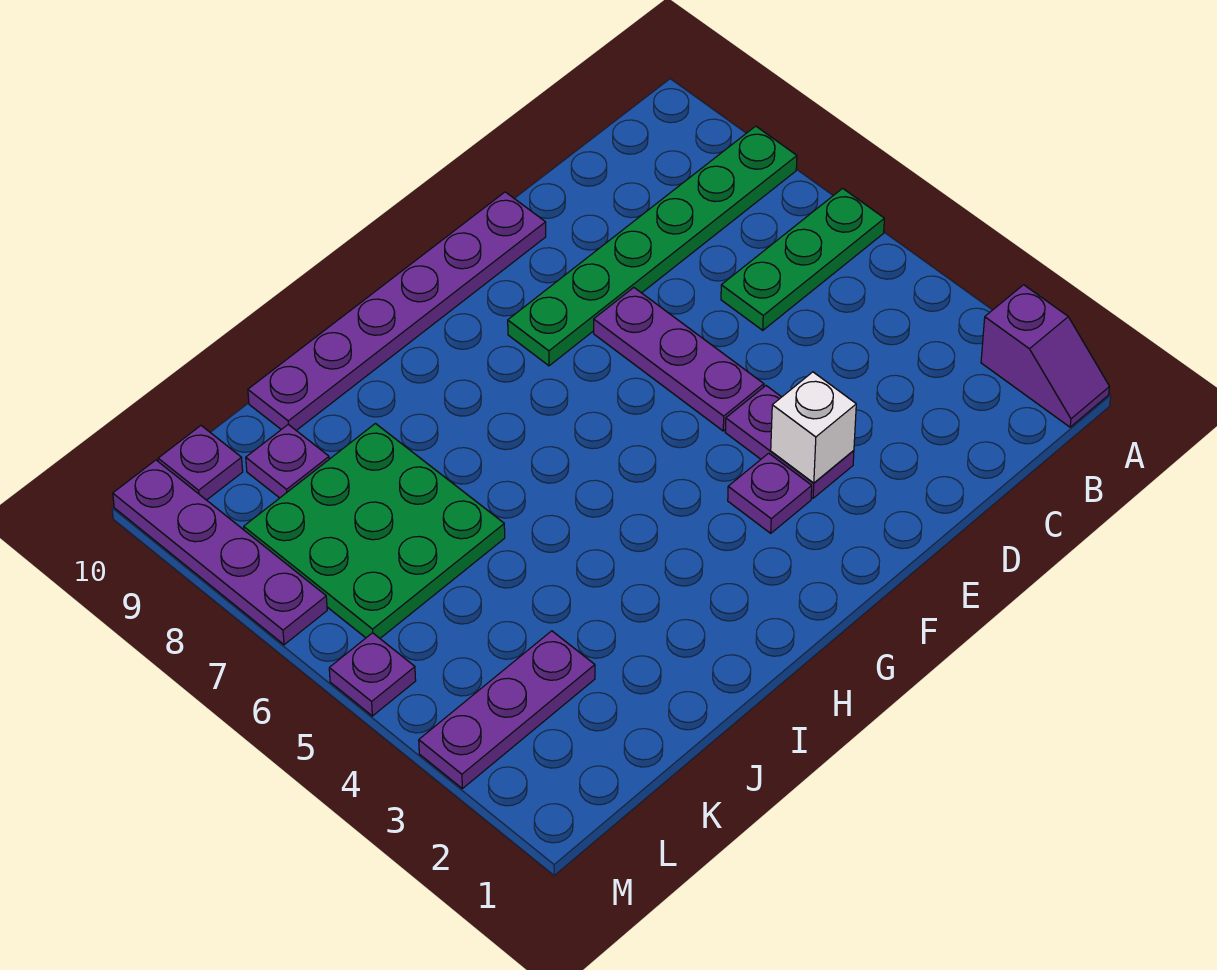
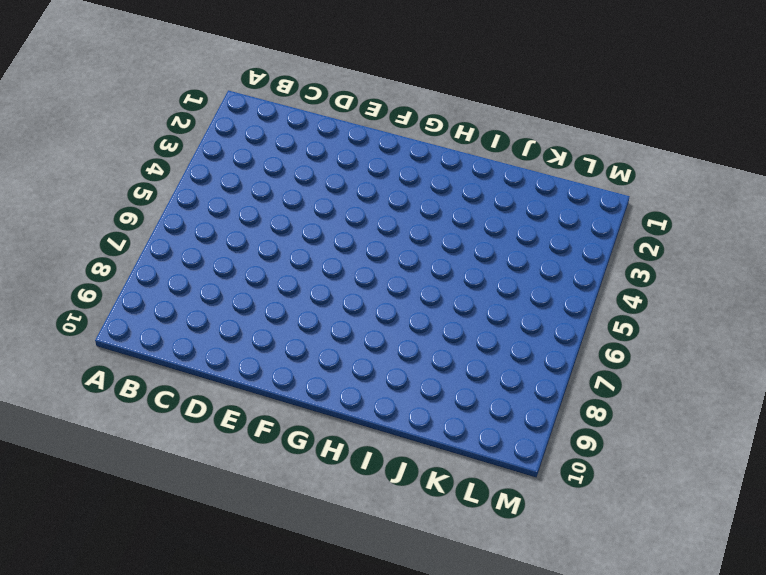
none -> purple slope A1:A2 level 1 top 2
none -> green plate A6:C6 level 1
none -> green plate A8:F8 level 1

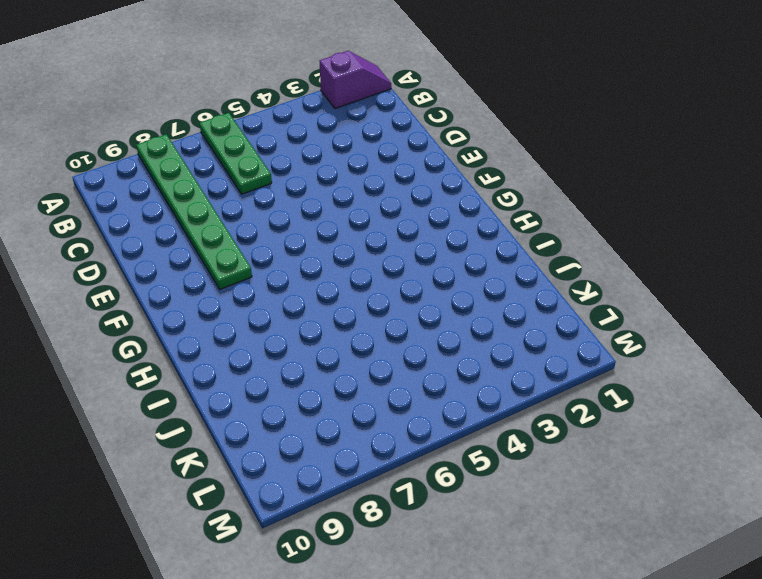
none -> purple plate E3:E4 level 1
none -> purple plate E5:E7 level 1
none -> purple plate E10:J10 level 1

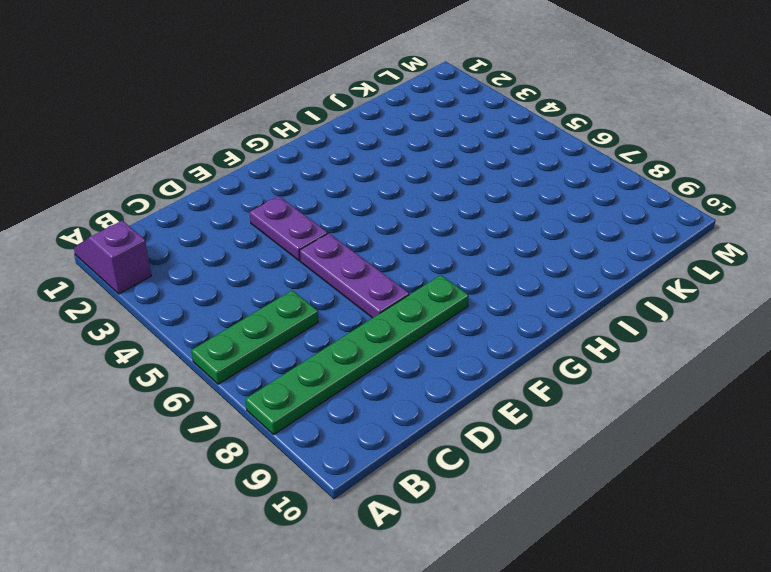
none -> purple plate E10:J10 level 1
none -> purple plate F3 level 1
none -> green plate J6:L8 level 1

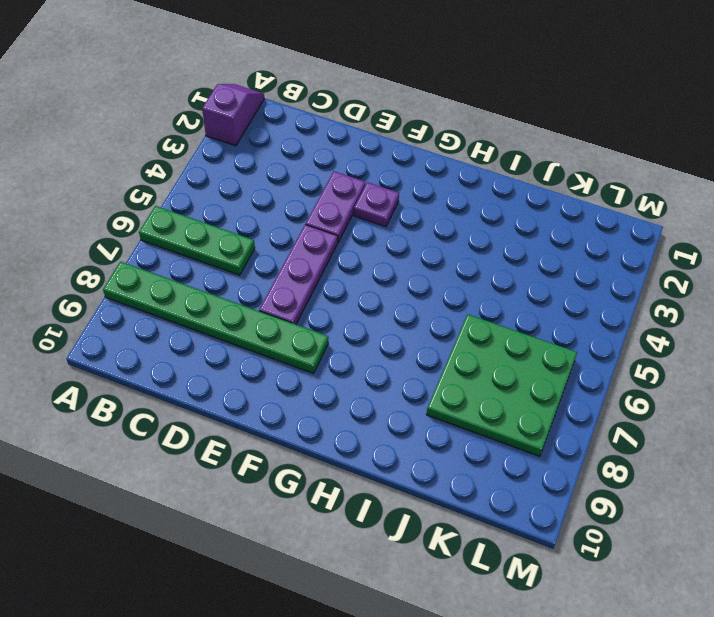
none -> purple plate E10:J10 level 1
none -> purple plate K3:M3 level 1
none -> purple plate K9 level 1

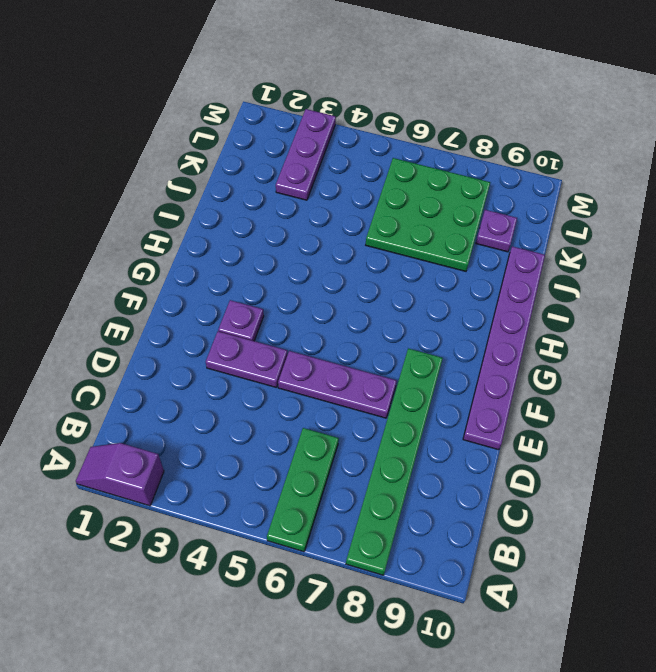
none -> purple plate L10 level 1
none -> purple plate M5 level 1
none -> purple plate M7:M10 level 1

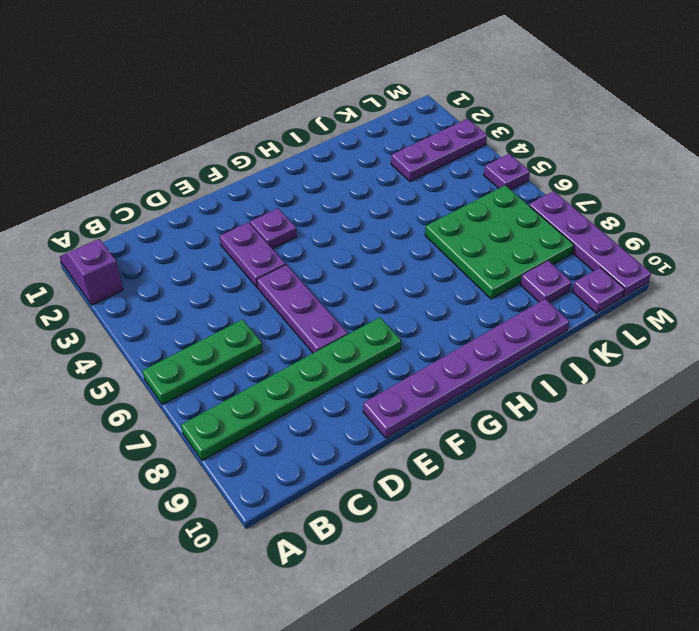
none -> white brick E3 level 2

